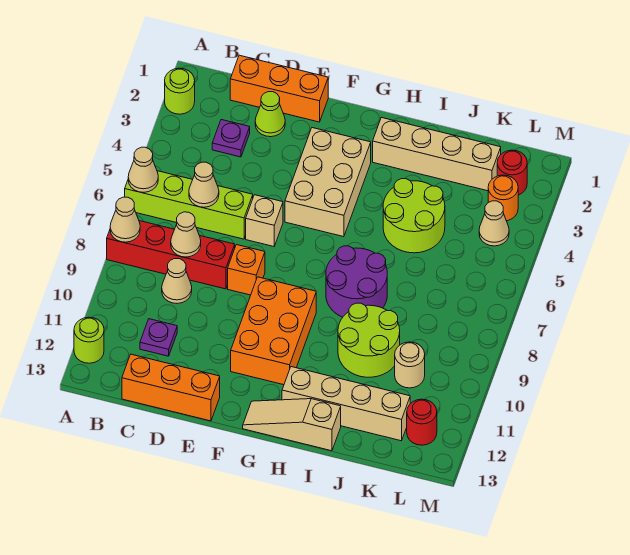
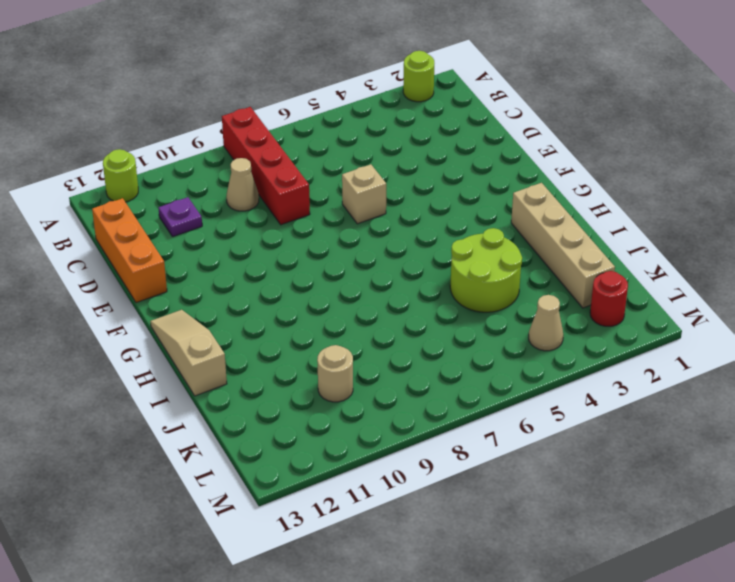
none -> lime brick A6:D6 level 1
none -> orange brick C1:E1 level 1
none -> purple plate C3 level 1

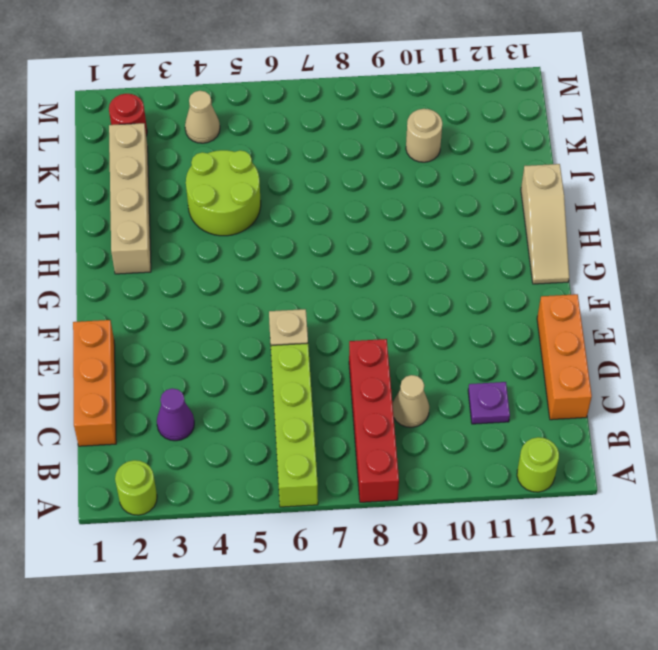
purple cone C3 level 1 -> purple plate C3 level 1
none -> lime cone D2 level 1
none -> orange brick E8 level 1
none -> tan brick F3:G5 level 1

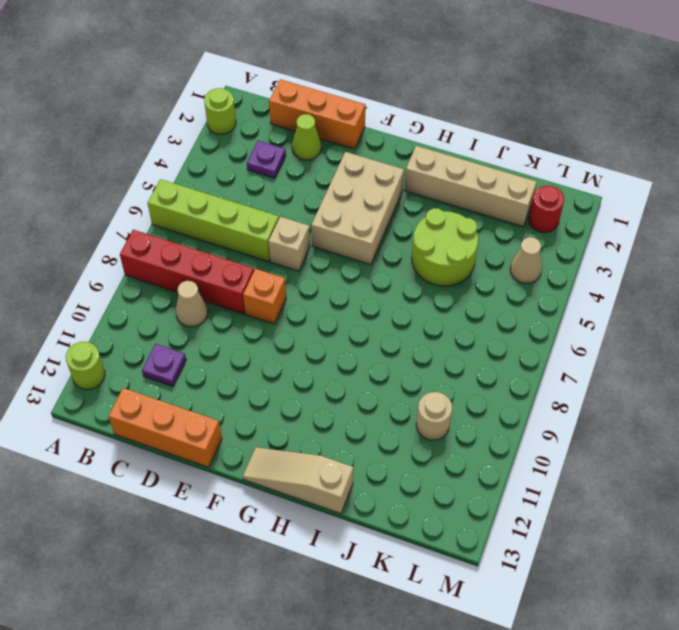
none -> orange brick F9:G11 level 1
none -> purple round brick H7:I8 level 1
none -> tan brick H12:K12 level 1

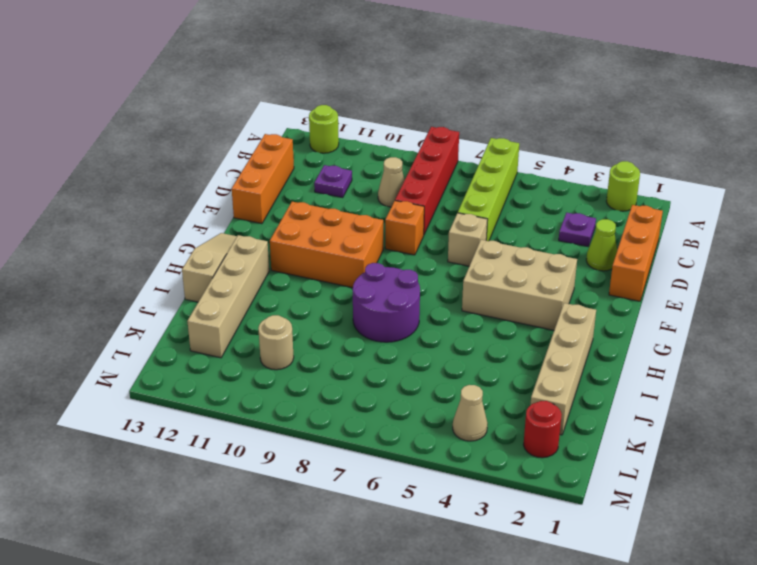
none -> lime round brick I4:J5 level 1
none -> lime round brick I9:J10 level 1
none -> orange round brick L3 level 1

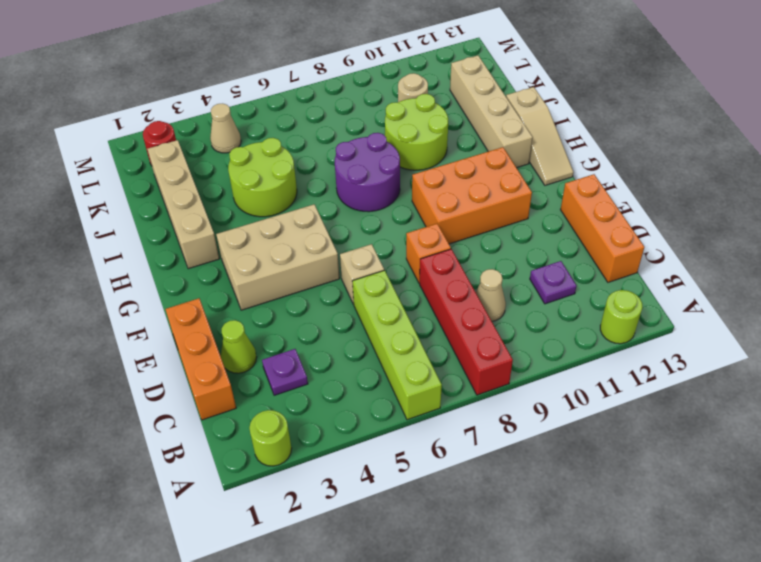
none -> orange round brick L3 level 1
none -> red round brick L12 level 1
none -> tan cone A6 level 2

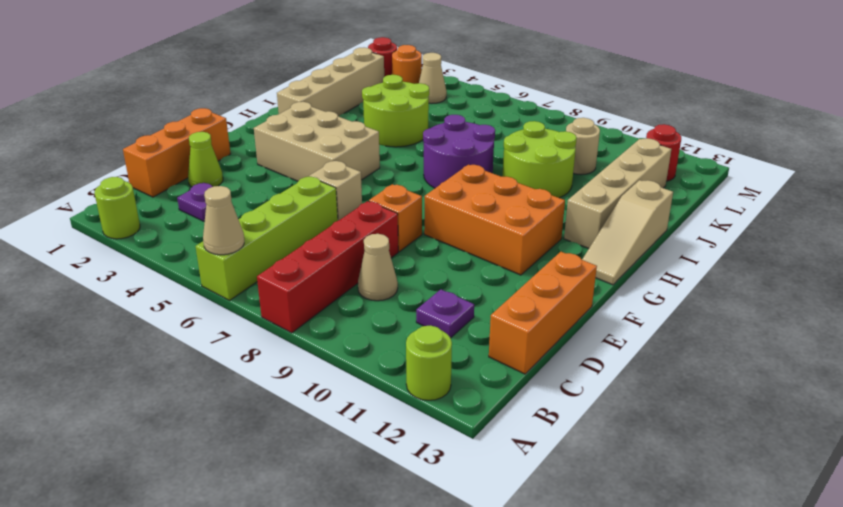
none -> tan cone A8 level 2
none -> tan cone C6 level 2
none -> tan cone C8 level 2

